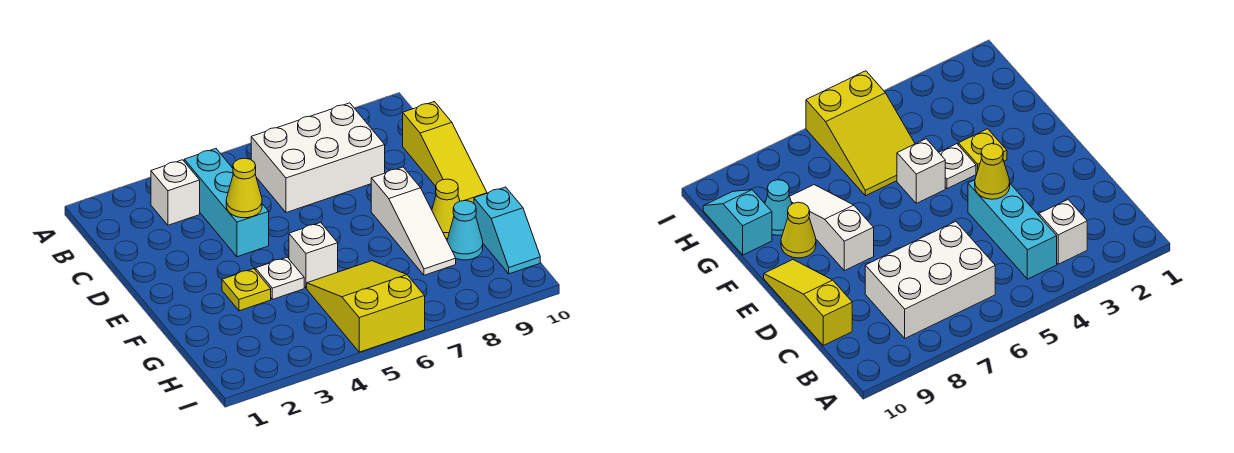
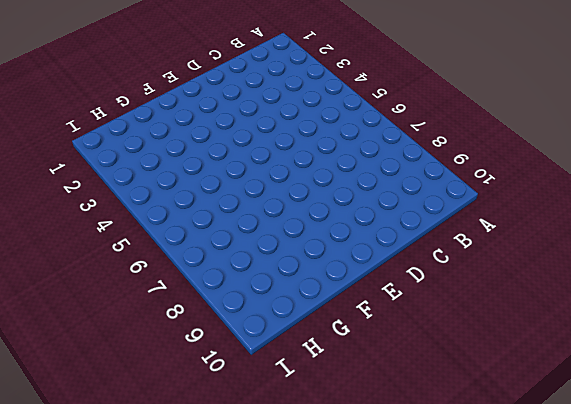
none -> white brick B3 level 1
none -> cyan brick B4:D4 level 1
none -> white brick B6:C8 level 1

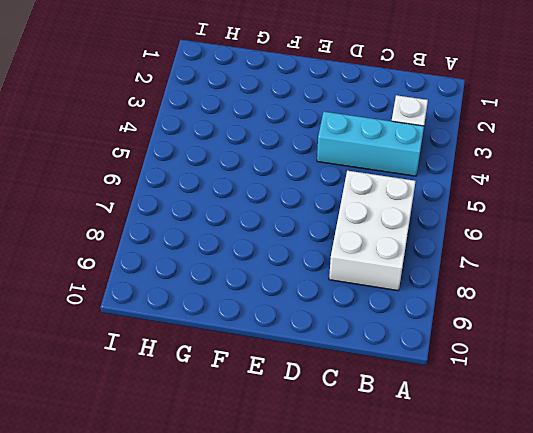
none -> yellow slope C10:E10 level 1 top C
none -> white slope E8:G8 level 1 top E
none -> yellow plate F3 level 1

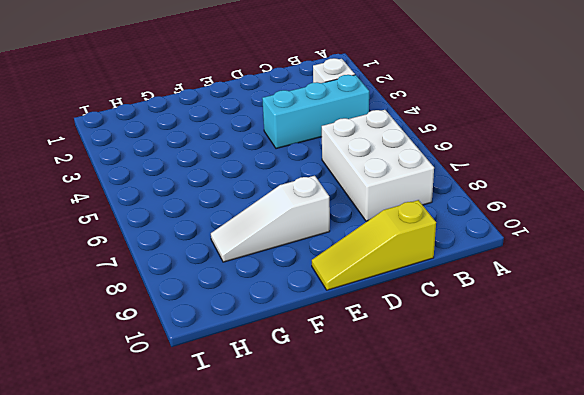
none -> yellow plate F3 level 1
none -> white plate F4 level 1
none -> white brick F5 level 1

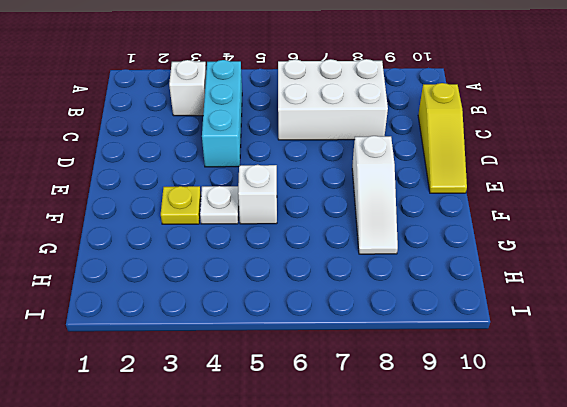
none -> yellow cone F9 level 1
none -> yellow slope G5:I6 level 1 top I
none -> cyan cone G9 level 1

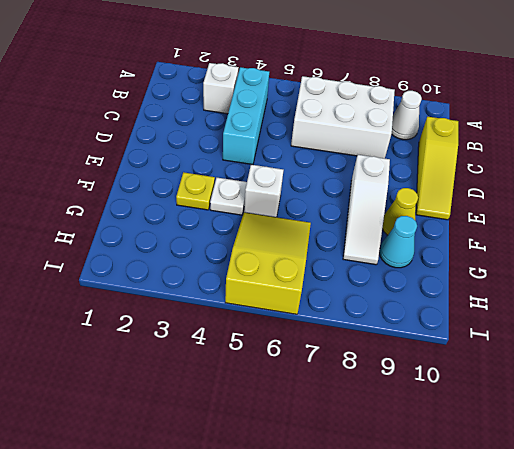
white cone B9 level 1 -> none
none -> cyan slope G10:H10 level 1 top G
none -> yellow cone D4 level 2

